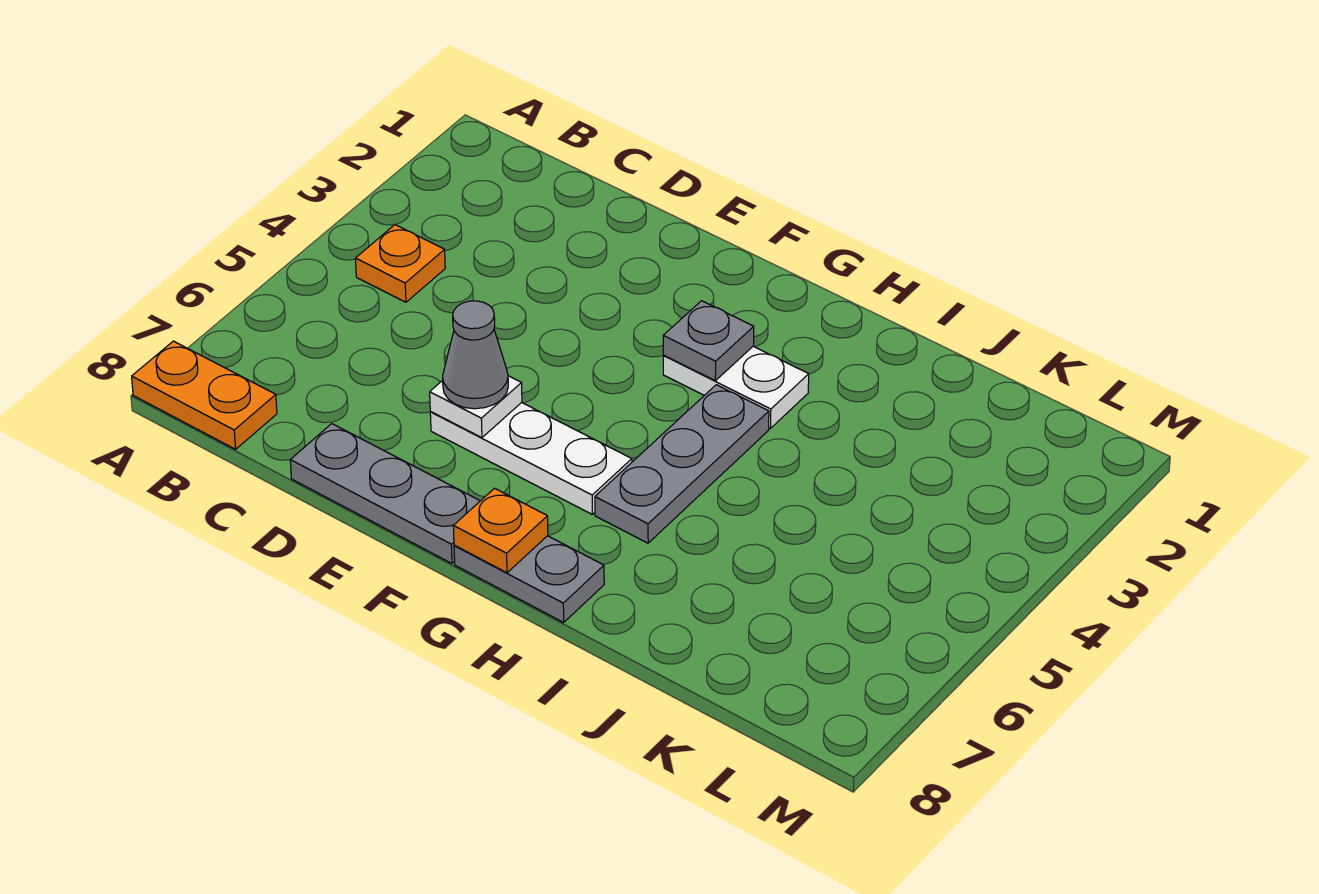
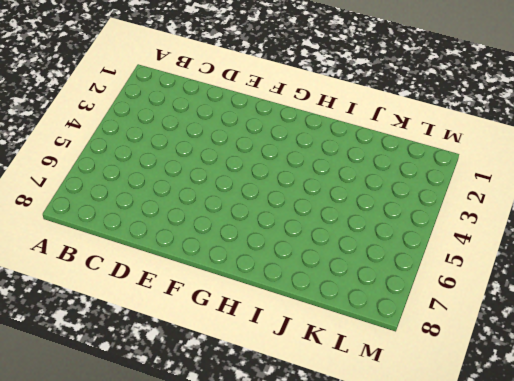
none -> orange plate A8:B8 level 1
none -> orange plate B4 level 1

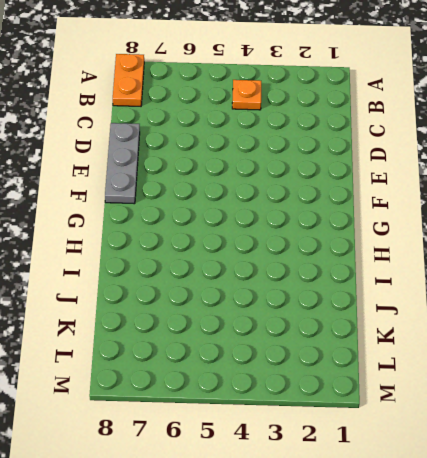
none -> white plate E6:G6 level 1
none -> white plate G3:H3 level 1

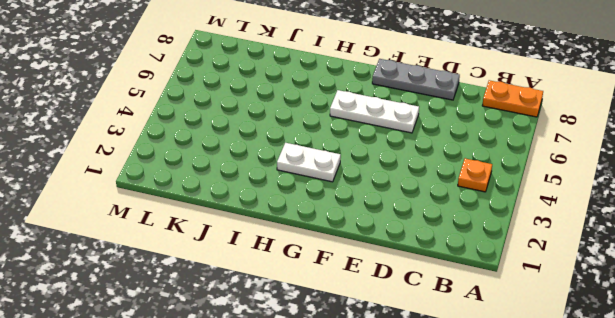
none -> grey plate G8:H8 level 1
none -> grey plate H4:H6 level 1

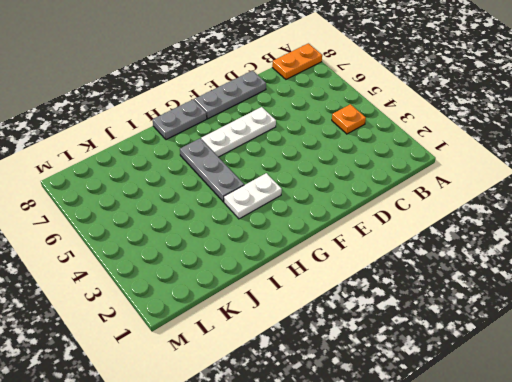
none -> white plate E6 level 2
none -> grey plate G3 level 2

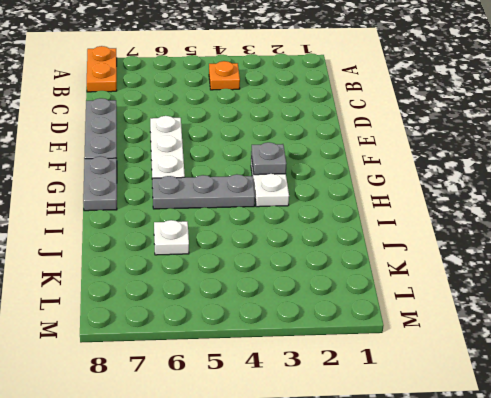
white plate J6 level 1 -> white plate E6 level 2
none -> orange plate G8 level 2
none -> grey cone E6 level 3

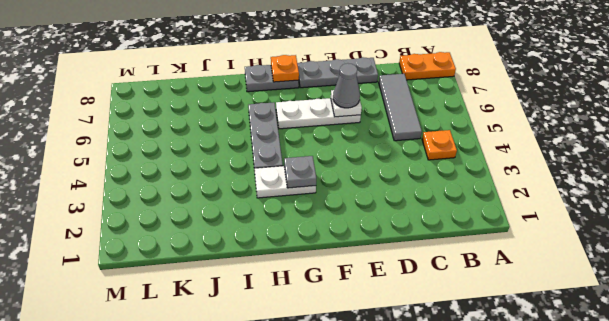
grey tile C5:C7 level 1 -> none

